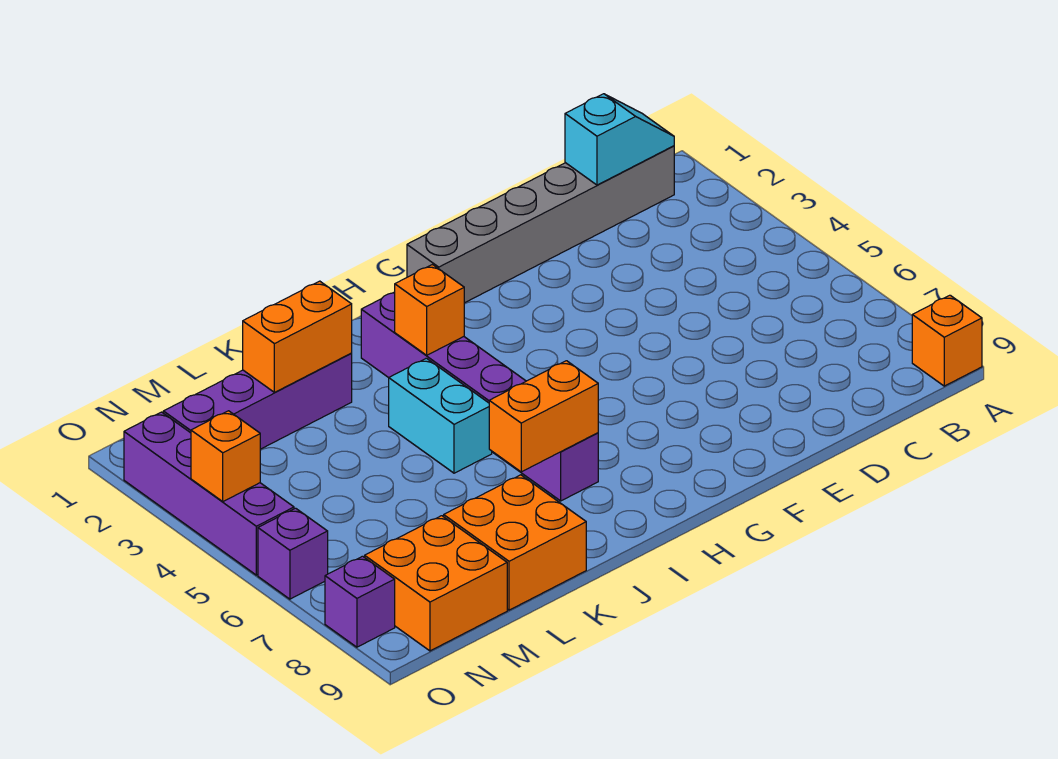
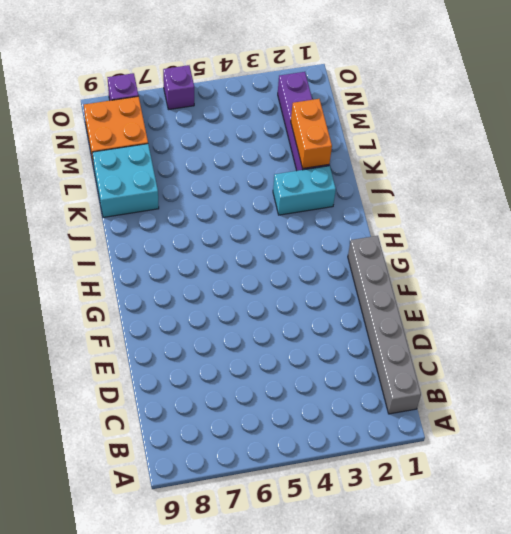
cyan brick J2:J3 level 1 -> cyan brick J4:J5 level 1
cyan brick K8:L9 level 1 -> orange brick K8:L9 level 1
none -> orange brick A9 level 1
none -> purple brick I2:I7 level 1
none -> purple brick O2:O5 level 1

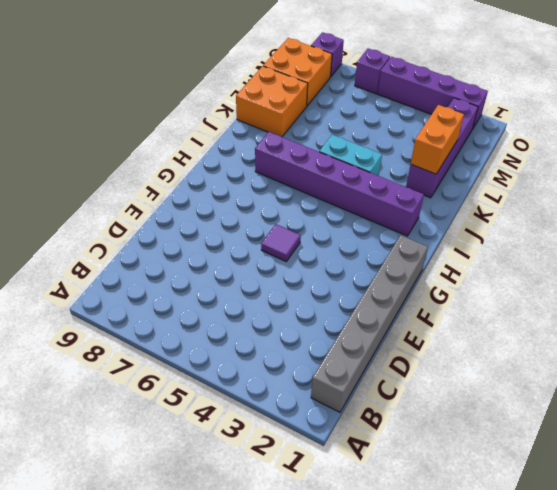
purple tile F5 level 1 -> none
none -> orange brick A9 level 1
none -> cyan slope B1:C1 level 2 top C
none -> orange brick I3 level 2

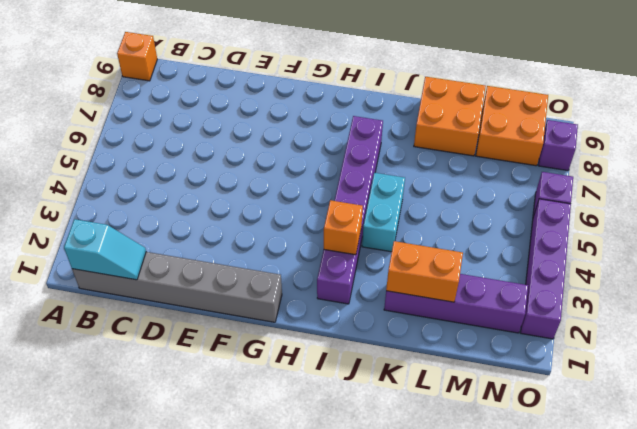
cyan slope B1:C1 level 2 top B -> cyan slope B1:C1 level 2 top C
none -> orange brick I7:J7 level 2
none -> orange brick O4 level 2

